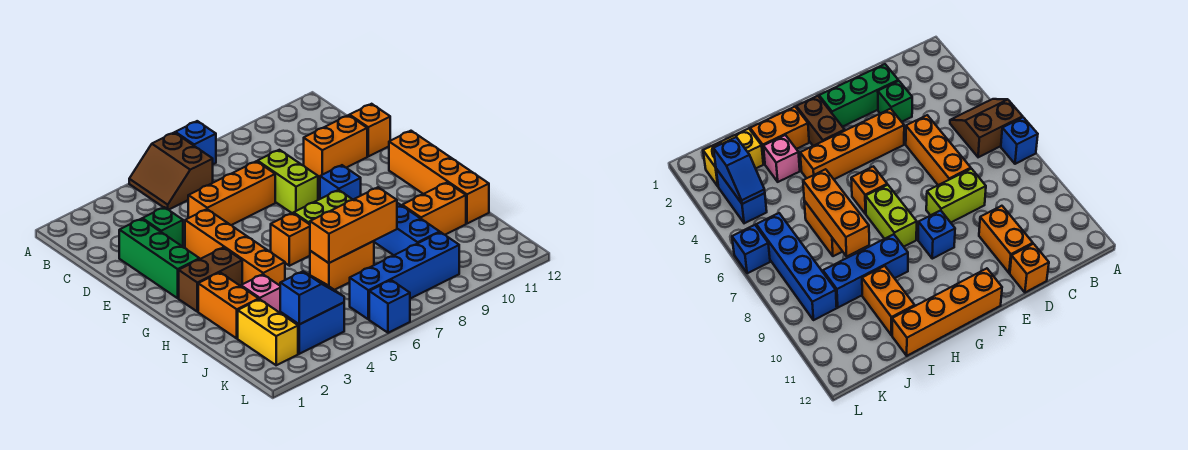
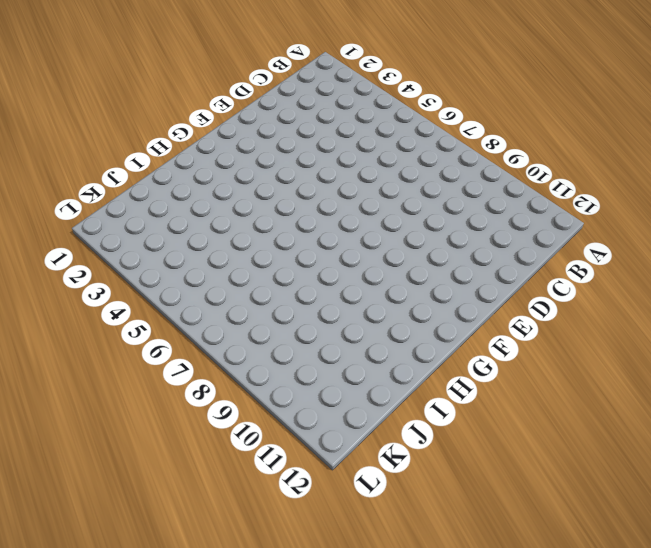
none -> brown slope A5:B6 level 1 top 6
none -> blue brick A7 level 1
none -> green brick D2:F2 level 1

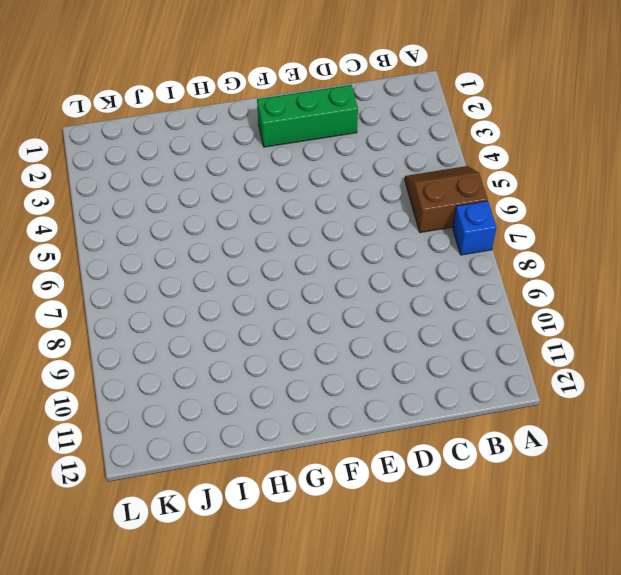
none -> green brick D3 level 1
none -> orange brick D5:D7 level 1
none -> lime brick D8:E8 level 1

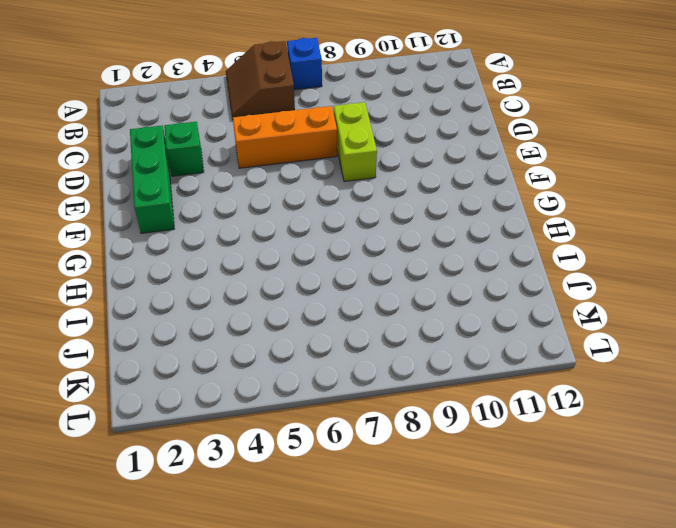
none -> orange brick D10:D11 level 1
none -> orange brick D12 level 1
none -> orange brick E4:H4 level 1

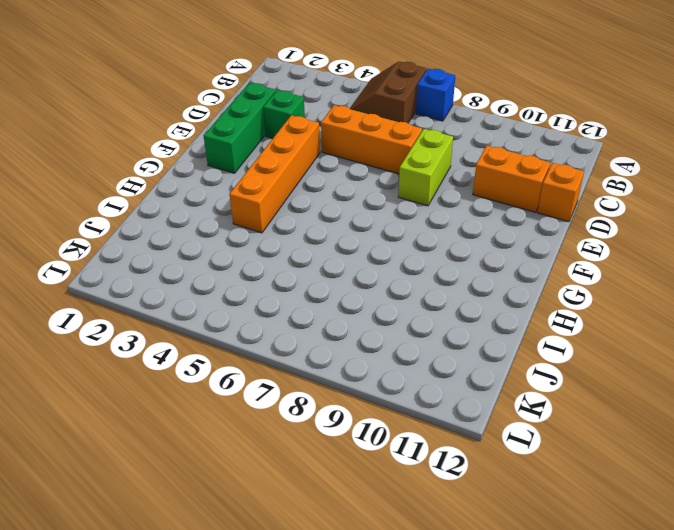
none -> blue brick F9 level 1
none -> orange brick F12:I12 level 1
none -> brown brick G2:G3 level 1

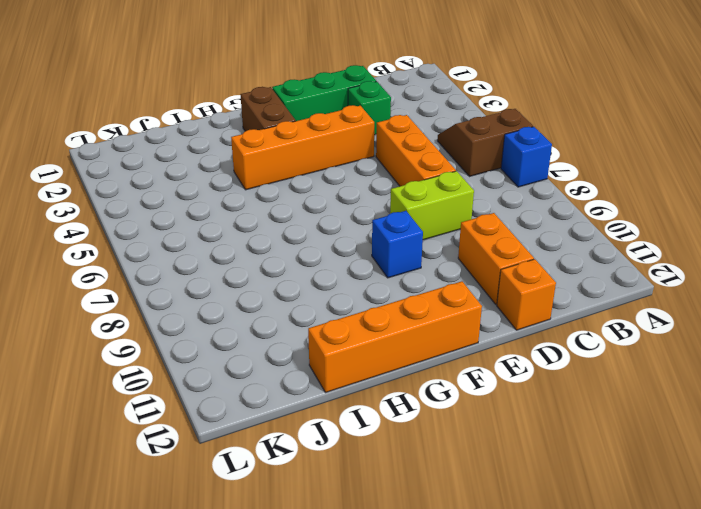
none -> orange brick G6 level 1
none -> lime brick G7:G8 level 1
none -> orange brick H2:I2 level 1

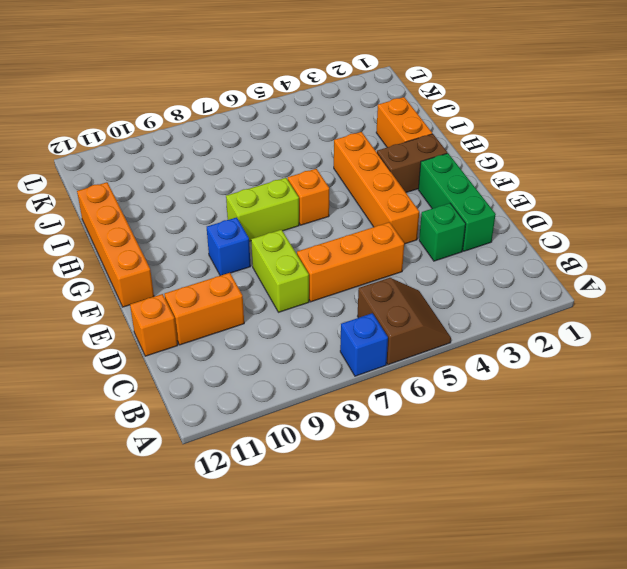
none -> blue brick H9:J9 level 1
none -> pink brick I3 level 1
none -> orange brick I6:I7 level 1

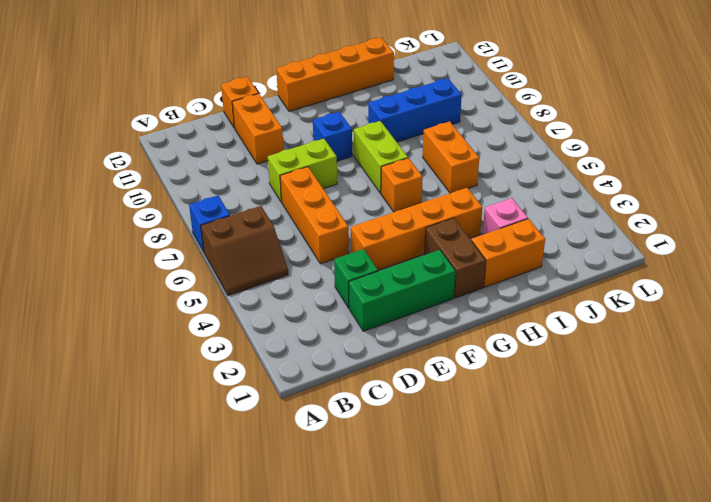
none -> orange brick I10:I11 level 1
none -> yellow brick J2:K2 level 1
none -> blue brick K3:K4 level 1

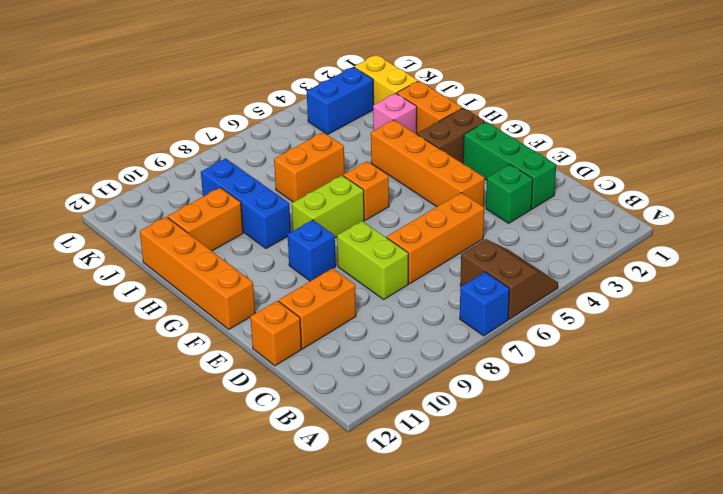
none -> blue brick K6:K9 level 1
none -> blue brick L6 level 1
none -> orange brick I6:I8 level 2

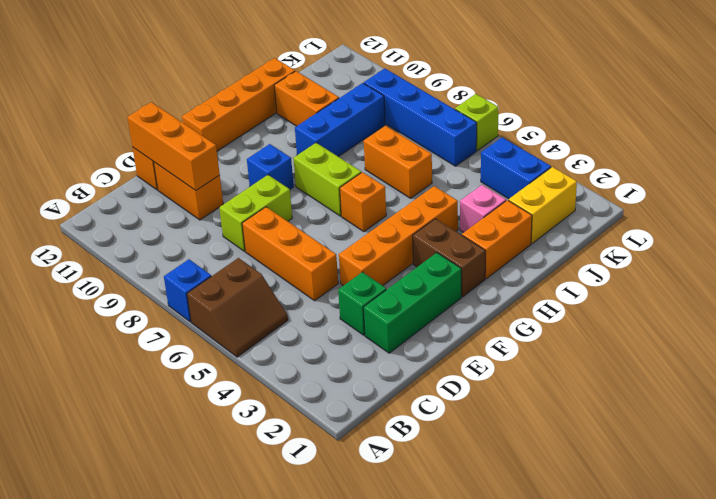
orange brick D10:D12 level 2 -> orange brick I6:I8 level 2
lime brick L6 level 1 -> blue brick L6 level 1
none -> blue slope K3:K4 level 2 top 3

